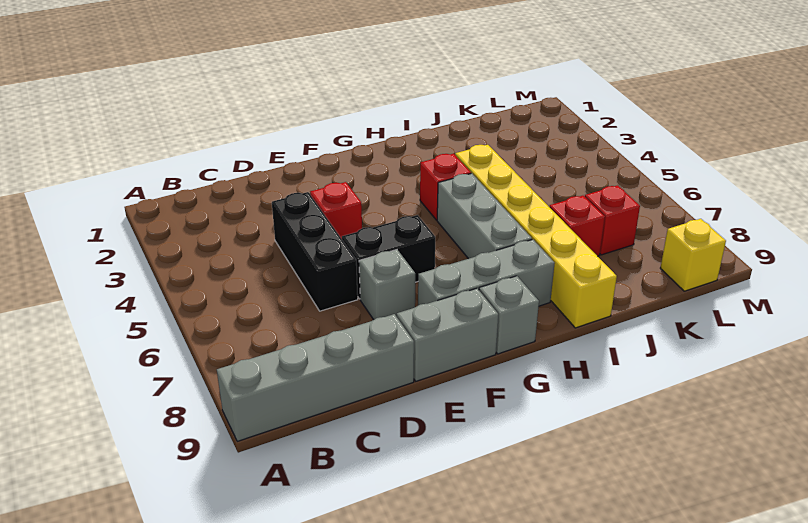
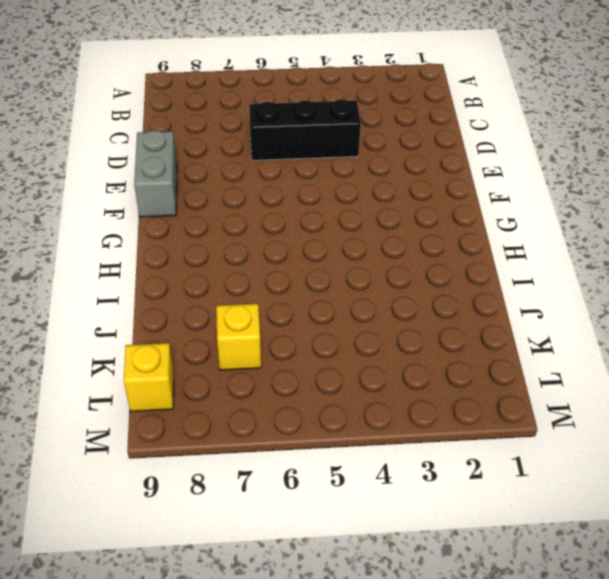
yellow brick K7 level 1 -> red brick K7 level 1
none -> grey brick A9:D9 level 1
none -> red brick E4 level 1
none -> black brick E6:F6 level 1

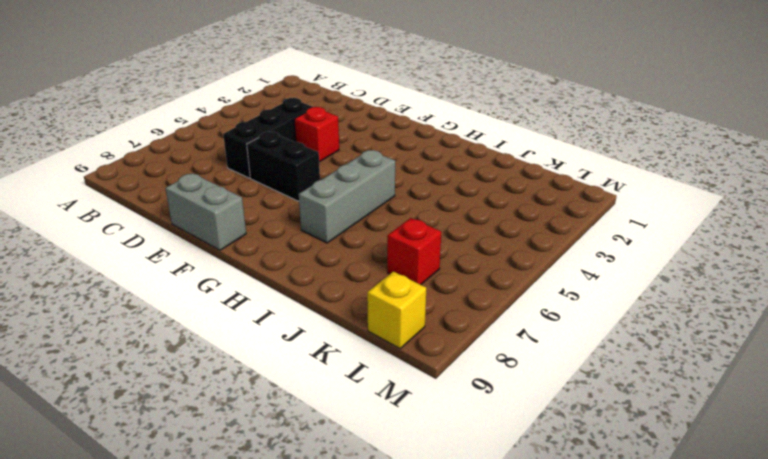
none -> grey brick A9:D9 level 1
none -> grey brick E7 level 1
none -> grey brick F8:H8 level 1

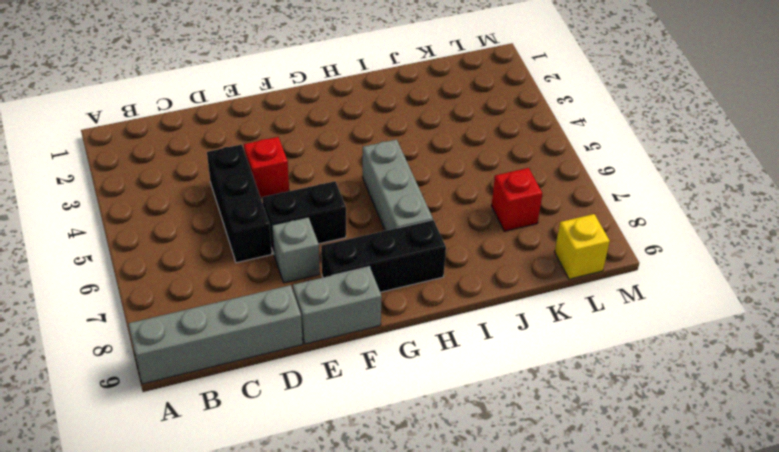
black brick F8:H8 level 1 -> grey brick F8:H8 level 1
none -> grey brick G9 level 1
none -> red brick H4 level 1
none -> yellow brick I4:I9 level 1

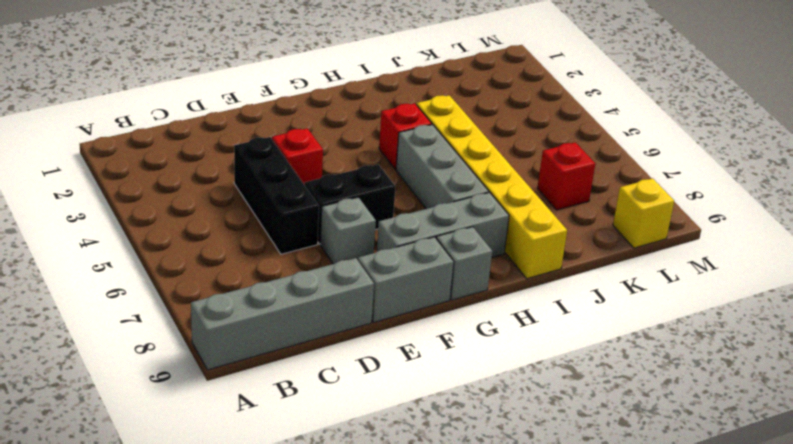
none -> red brick J7 level 1

